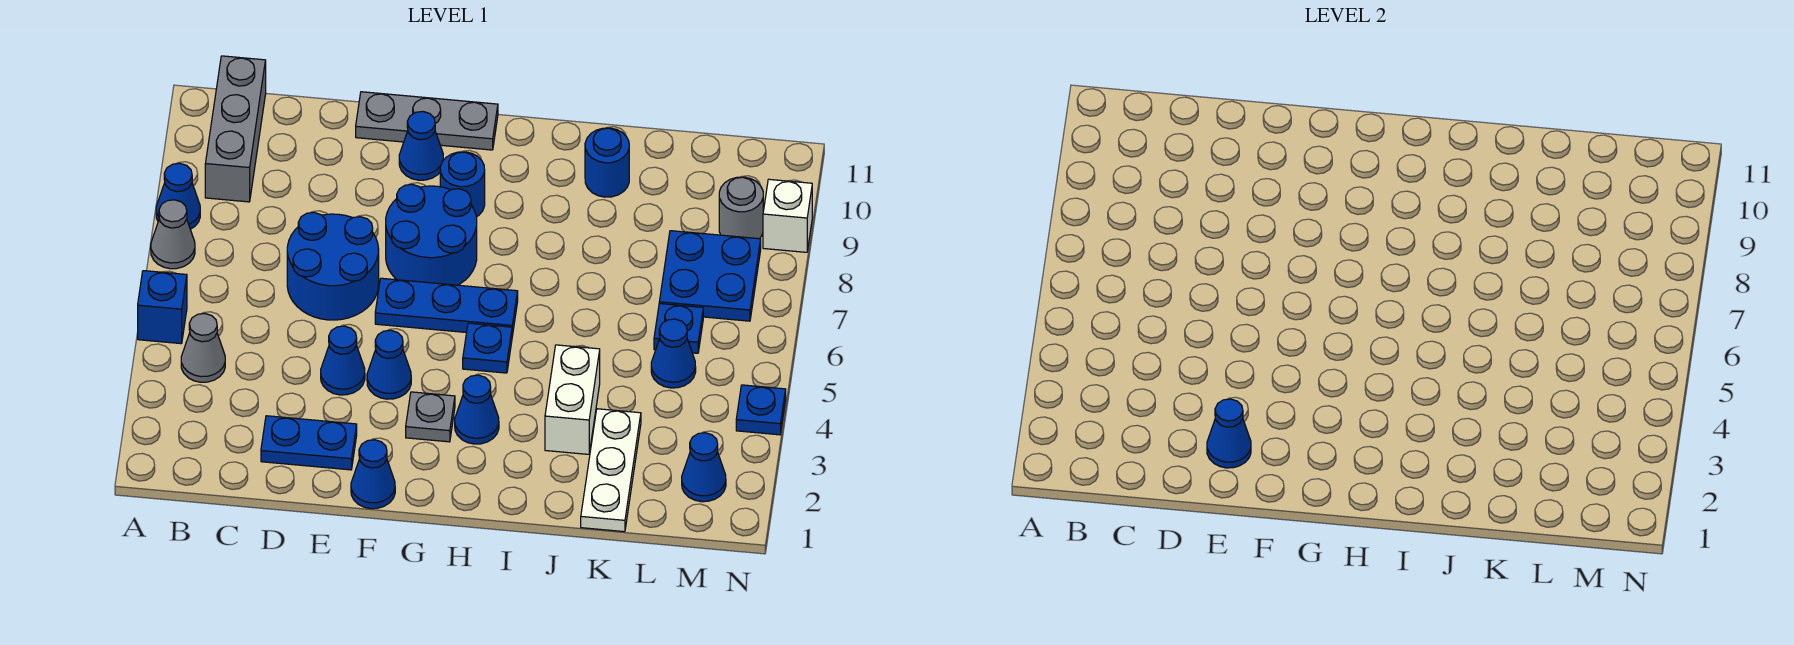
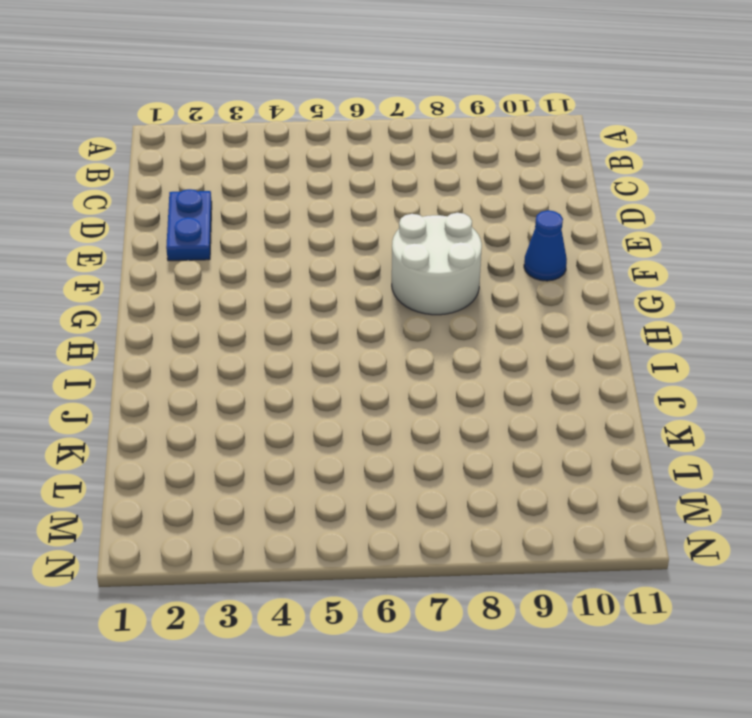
white round brick F7:G8 level 1 -> blue round brick F7:G8 level 1
none -> blue brick A5 level 1
none -> grey cone A7 level 1
none -> blue cone A8 level 1

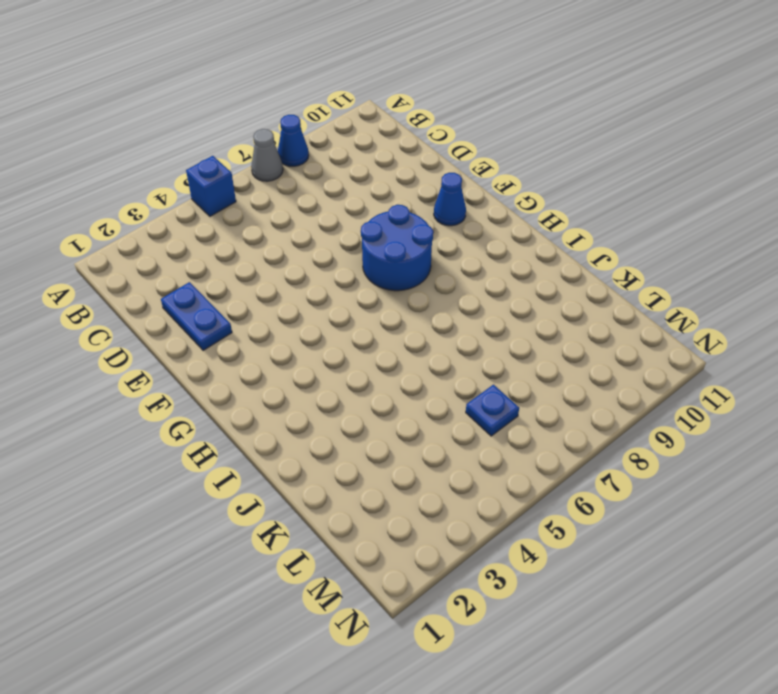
none -> grey cone B4 level 1
none -> grey brick B9:B11 level 1
none -> blue round brick D6:E7 level 1

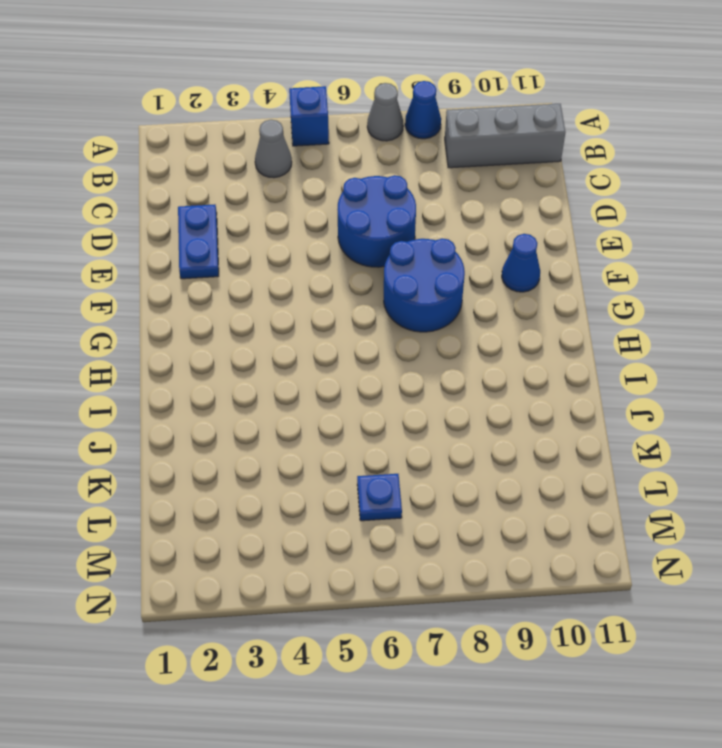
none -> blue cone E4 level 1
none -> grey plate E11:G11 level 1
none -> blue cone F1 level 1

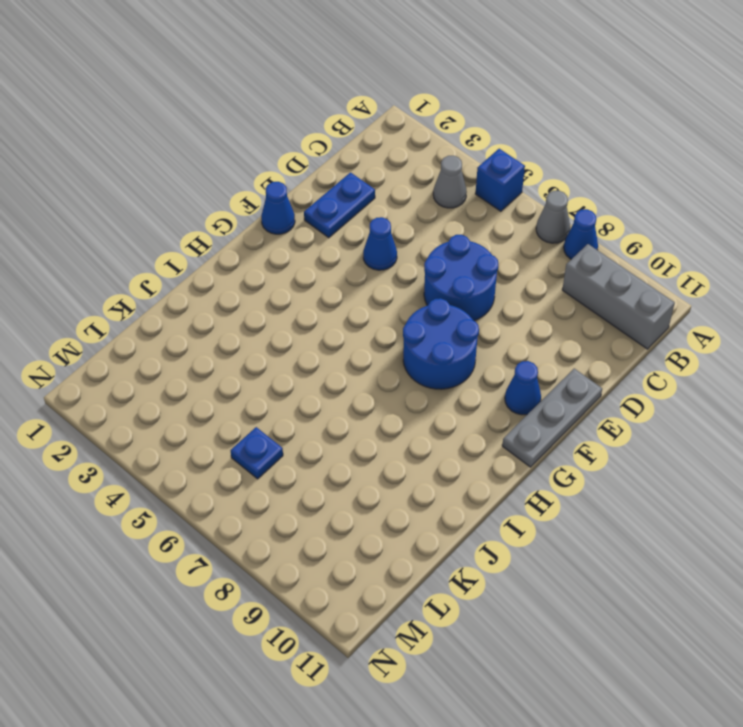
none -> blue cone F4 level 1
none -> blue plate F6:H6 level 1
none -> grey plate G3 level 1

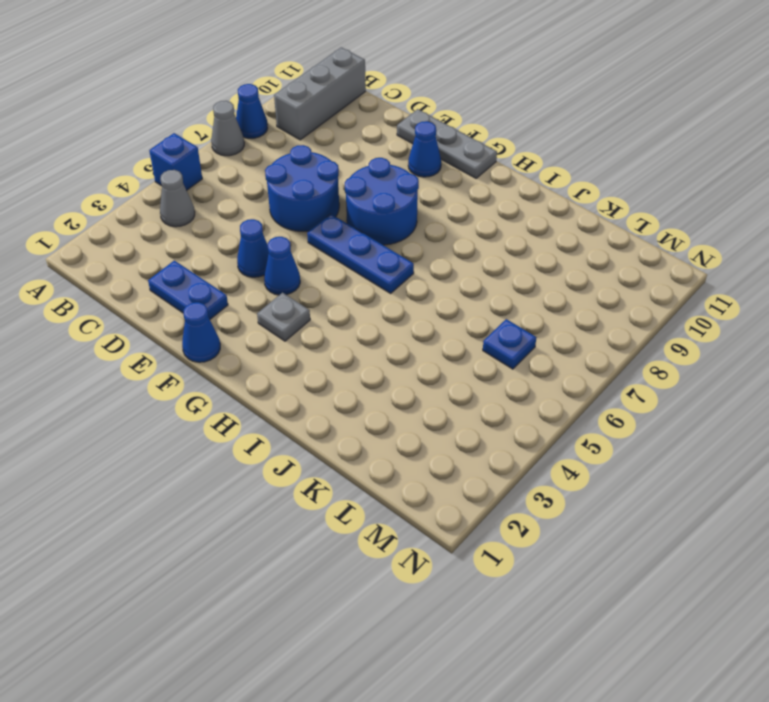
none -> blue round brick G9 level 1
none -> blue cone H3 level 1
none -> blue plate H5 level 1

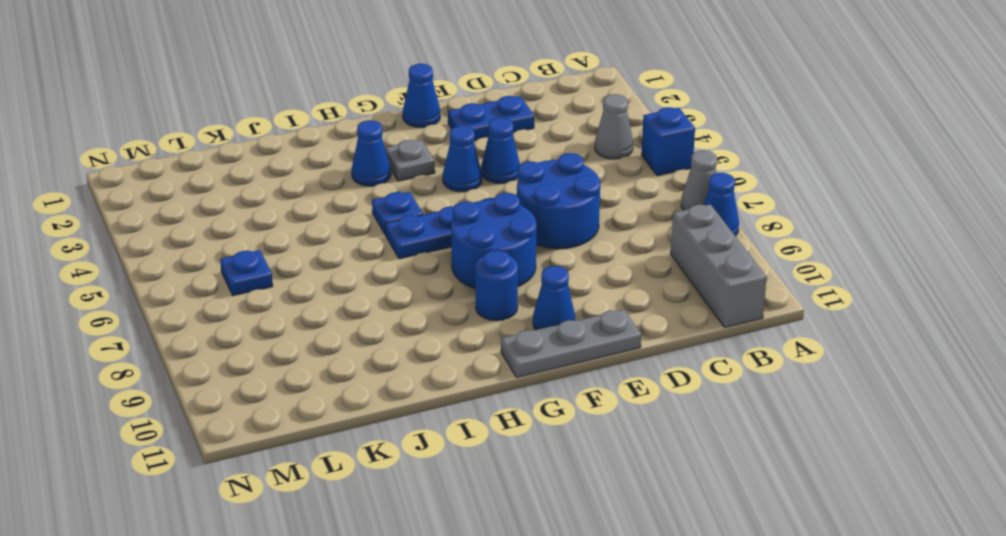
none -> white brick J3:J4 level 1
none -> blue round brick J10 level 1
none -> white plate K1:K3 level 1

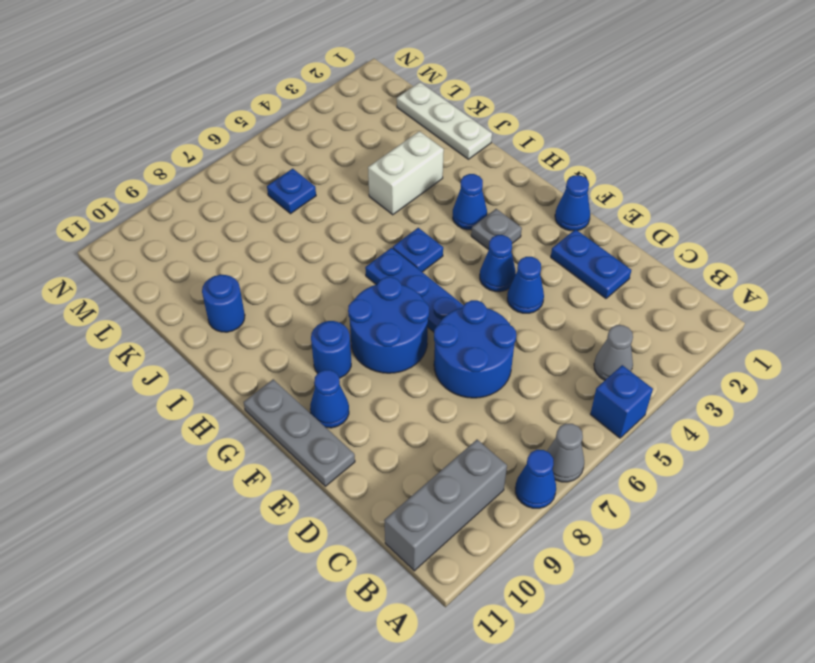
white plate J1:L1 level 1 -> white plate K1:K3 level 1
none -> blue cone L5 level 1
none -> blue plate L7:M8 level 1
none -> blue cone M2 level 1

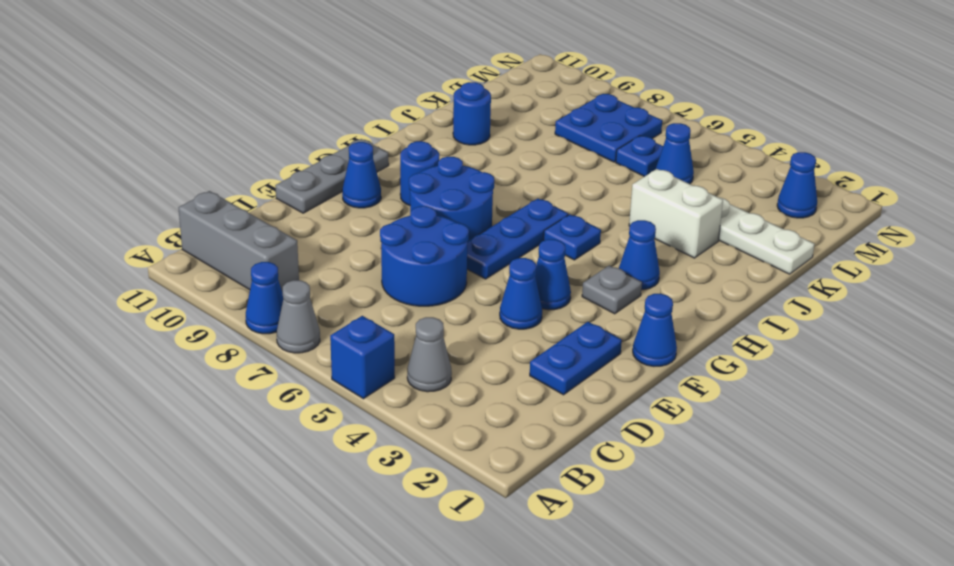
none -> grey round brick M9 level 1
none -> blue plate N4 level 1
none -> white brick N9 level 1

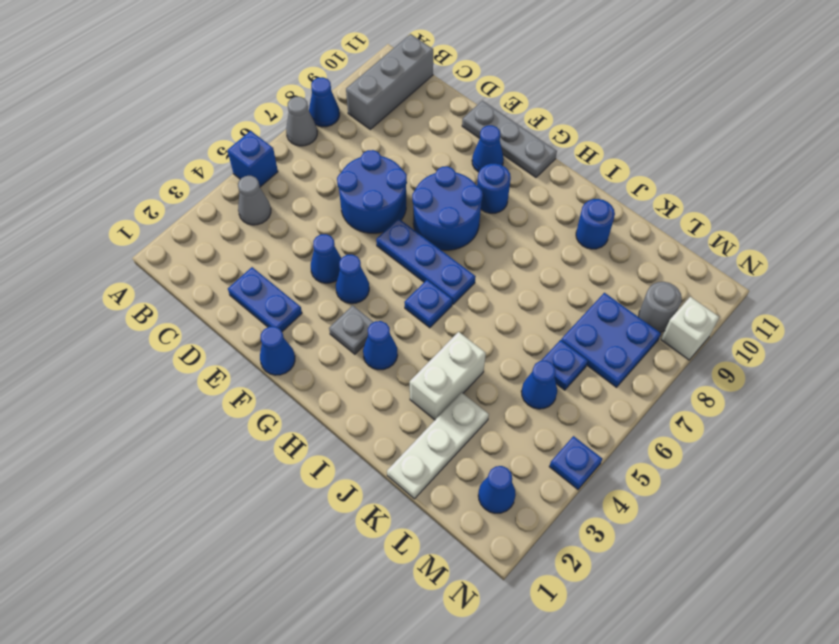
none -> blue cone E2 level 2

